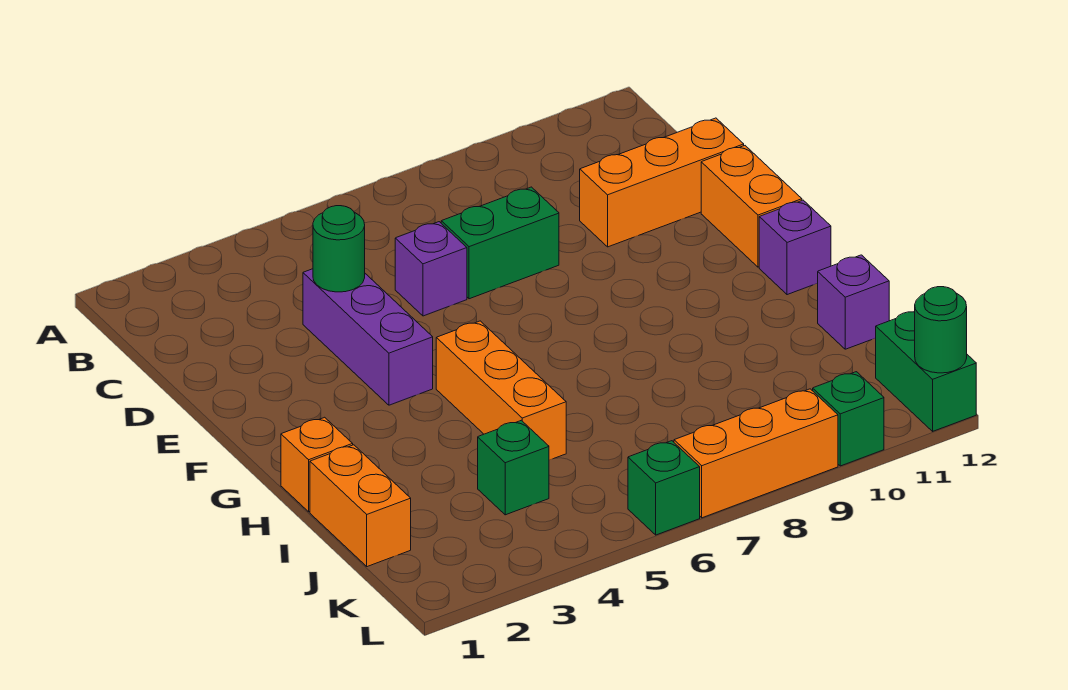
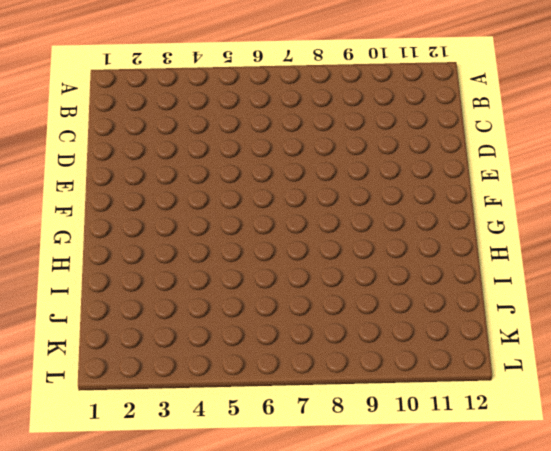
none -> purple brick D4:F4 level 1
none -> purple brick D6 level 1
none -> green brick D7:D8 level 1

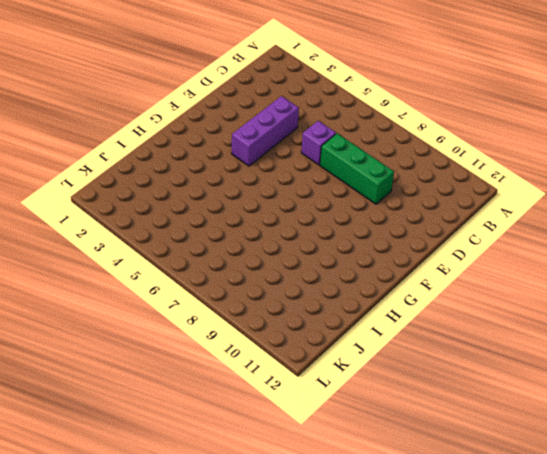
green brick D7:D9 level 1 -> green brick D7:D8 level 1
none -> orange brick D10:D12 level 1
none -> orange brick E12:F12 level 1
none -> orange brick G5:I5 level 1

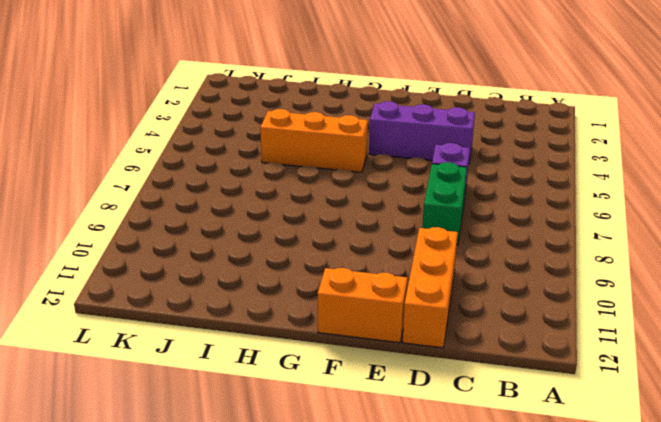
none -> purple brick G12 level 1
none -> orange brick H1 level 1
none -> orange brick I1:J1 level 1

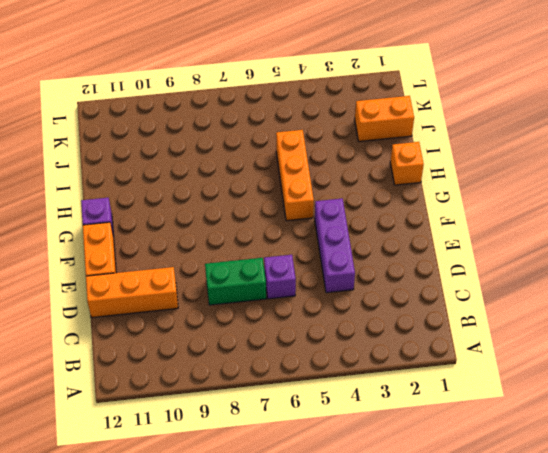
orange brick J1:J2 level 1 -> orange brick I1:J1 level 1
none -> purple brick I12 level 1
none -> green brick J4 level 1
none -> green brick K12:L12 level 1

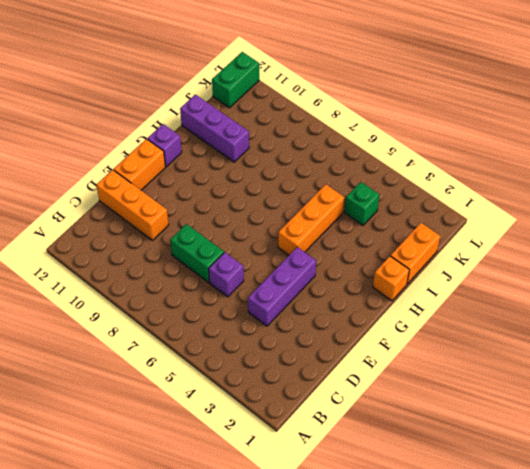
purple brick I10:I12 level 1 -> purple brick I12 level 1
none -> green brick L6 level 1
none -> orange brick L7:L9 level 1
none -> green brick L10 level 1

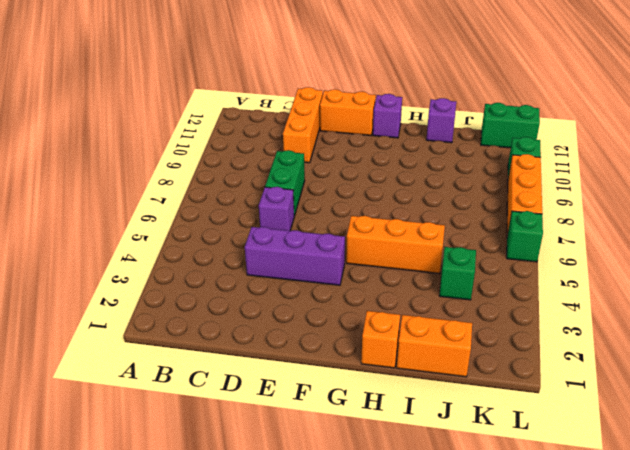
none -> green round brick D4 level 2
none -> green round brick L12 level 2

